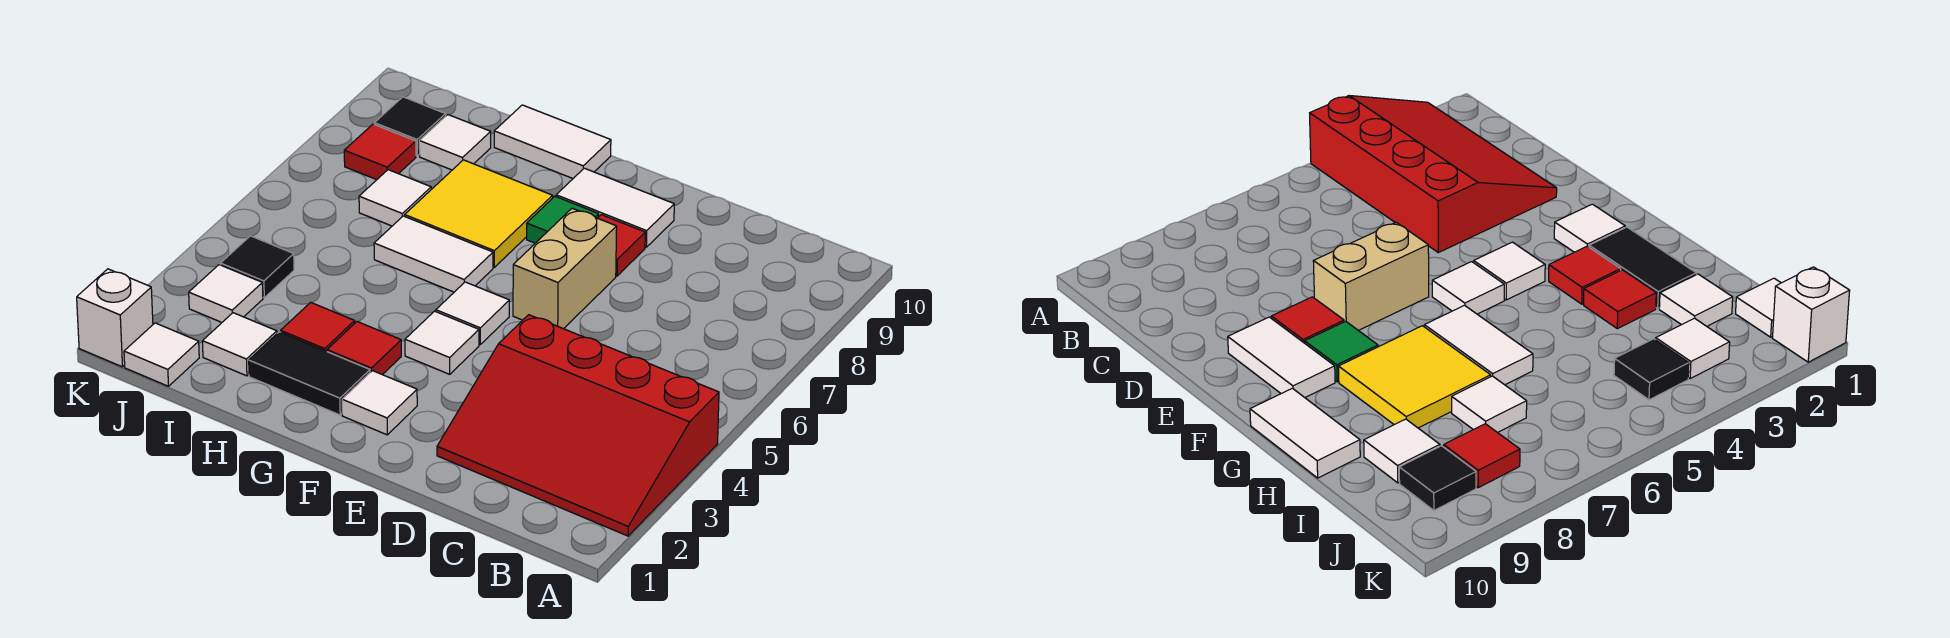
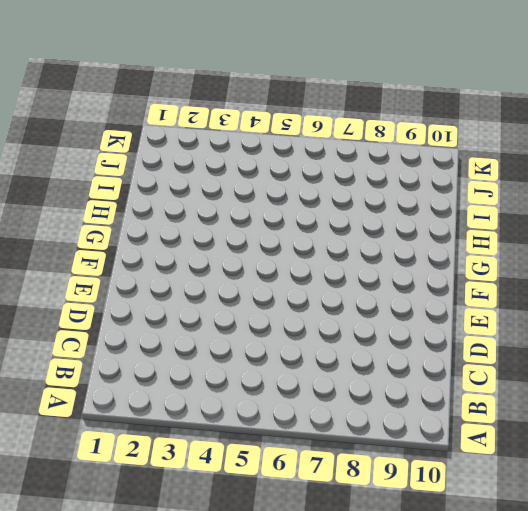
none -> red slope A2:D4 level 1 top 4
none -> tan brick E6:E7 level 1
none -> red tile E8 level 1

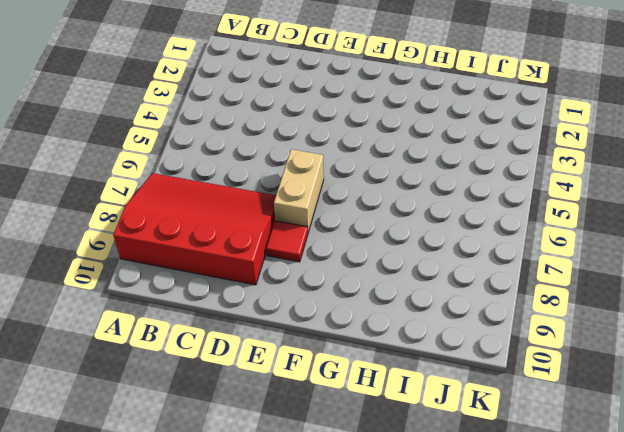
red slope A7:D9 level 1 top 9 -> red slope A2:D4 level 1 top 4
none -> white tile E9:F9 level 1
none -> white tile F2 level 1
none -> white tile F4 level 1

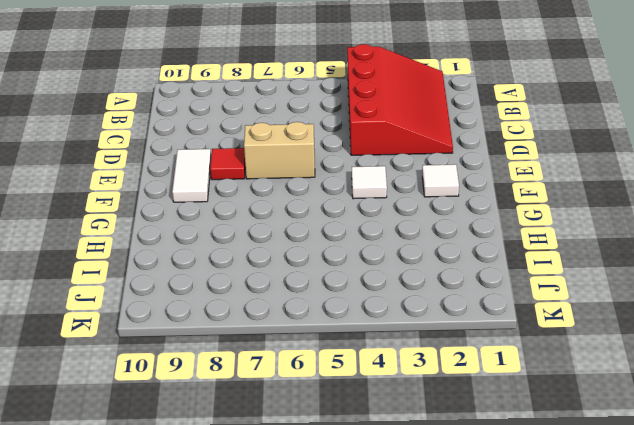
none -> white tile F5 level 1
none -> green tile F8 level 1
none -> black tile G2:H2 level 1

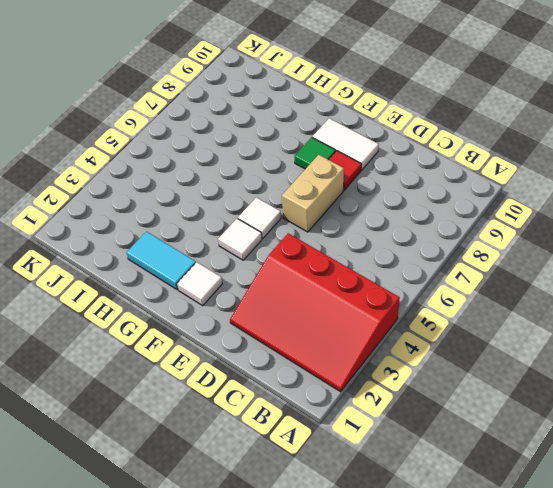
cyan tile G2:H2 level 1 -> black tile G2:H2 level 1
none -> red tile G3 level 1
none -> white tile G6:H6 level 1
none -> yellow tile G7:H8 level 1

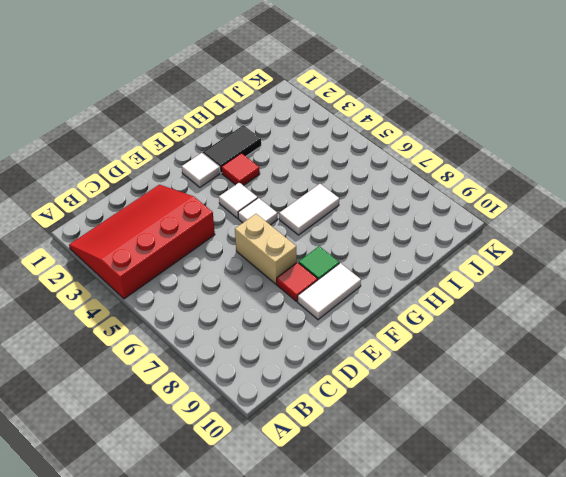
none -> yellow tile G7:H8 level 1
none -> white tile G10:H10 level 1
none -> red tile H3 level 1

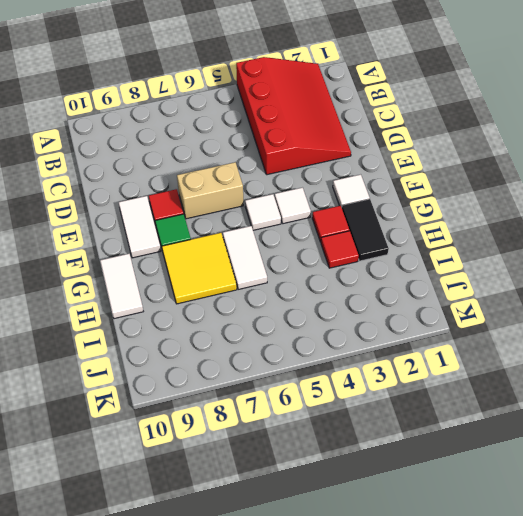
none -> white tile I2 level 1
none -> white tile I7 level 1
none -> white tile I9 level 1

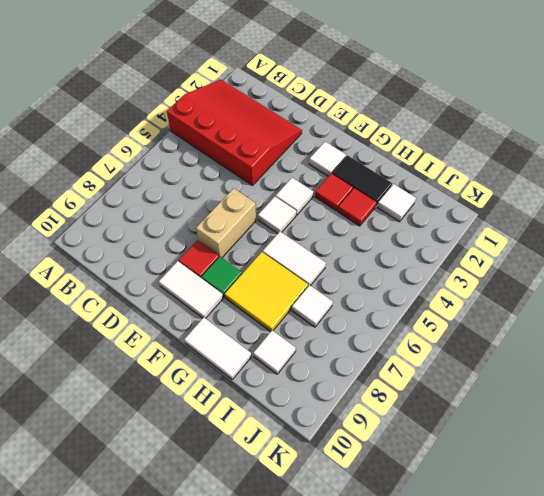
none -> white tile J1 level 1
none -> white tile J3 level 1
none -> black tile J4 level 1

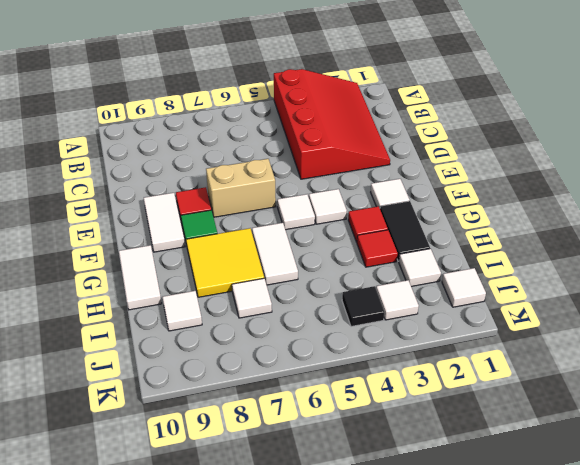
none -> red tile J8 level 1
none -> black tile J9 level 1
none -> white brick K1 level 1

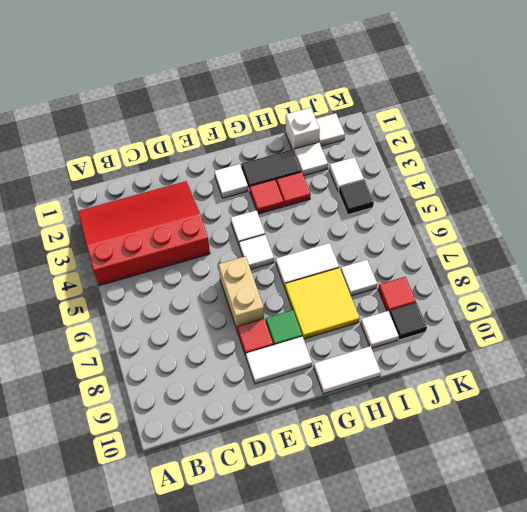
white brick I1 level 1 -> white brick K1 level 1

